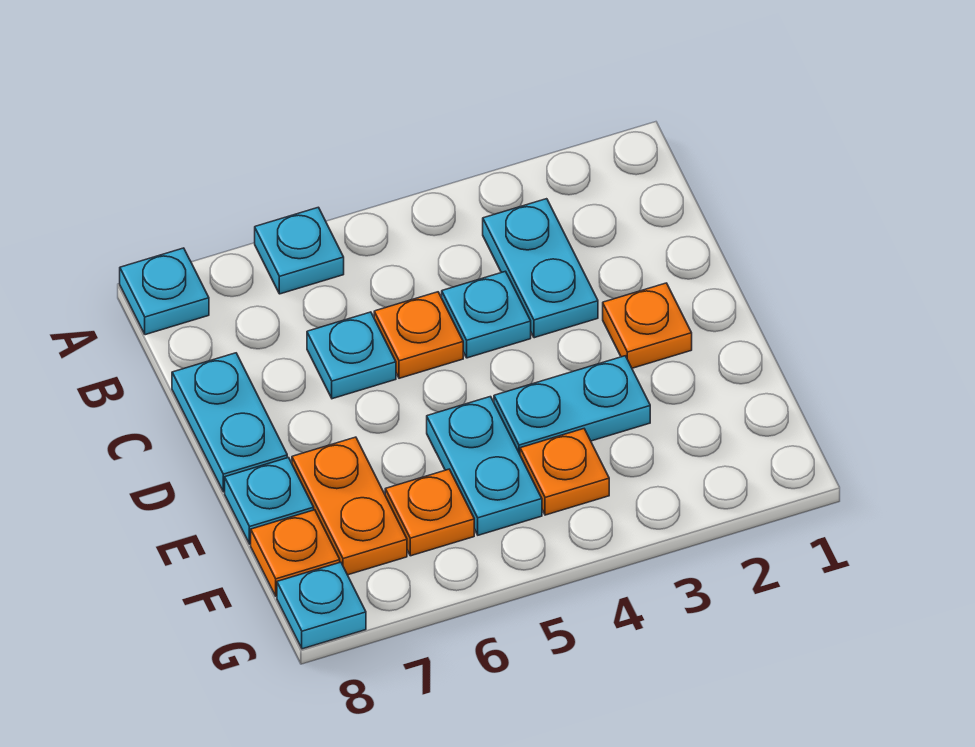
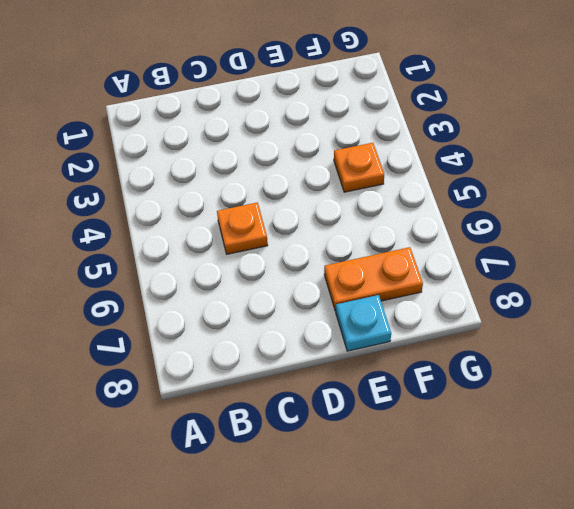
none -> cyan plate A6 level 1
none -> cyan plate A8 level 1
none -> cyan plate B3:C3 level 1

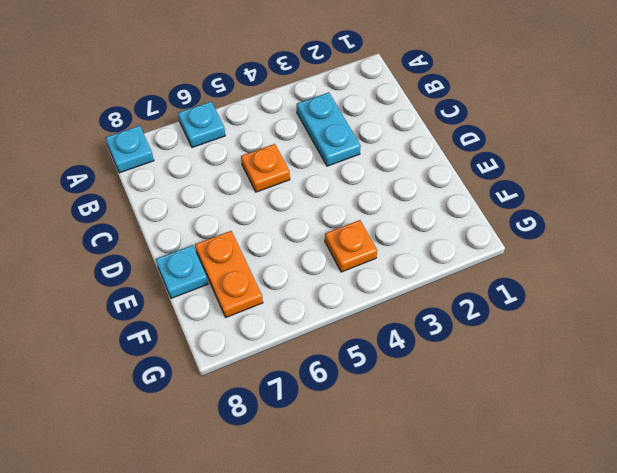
none -> cyan plate C4 level 1
none -> cyan plate C6 level 1
none -> cyan plate C8:D8 level 1

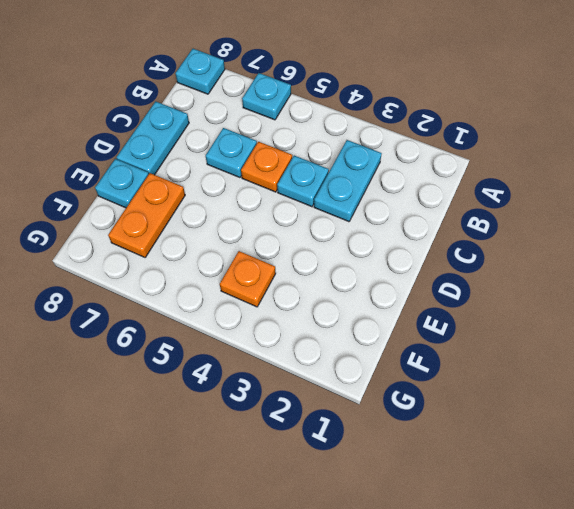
none -> orange plate D2 level 1
none -> cyan plate E3:E4 level 1
none -> cyan plate E5:F5 level 1

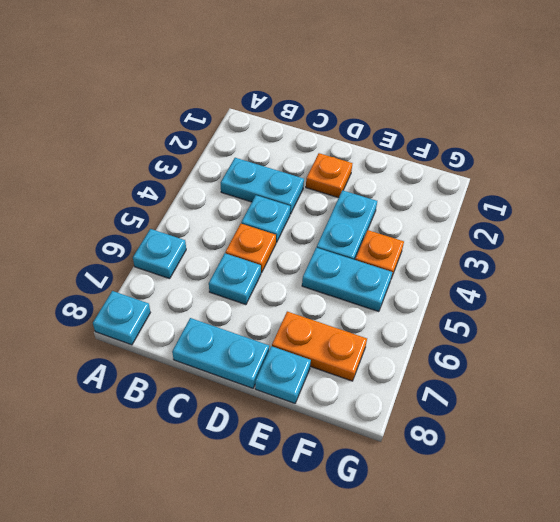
none -> orange plate F6 level 1
none -> orange plate F8 level 1
none -> cyan plate G8 level 1

